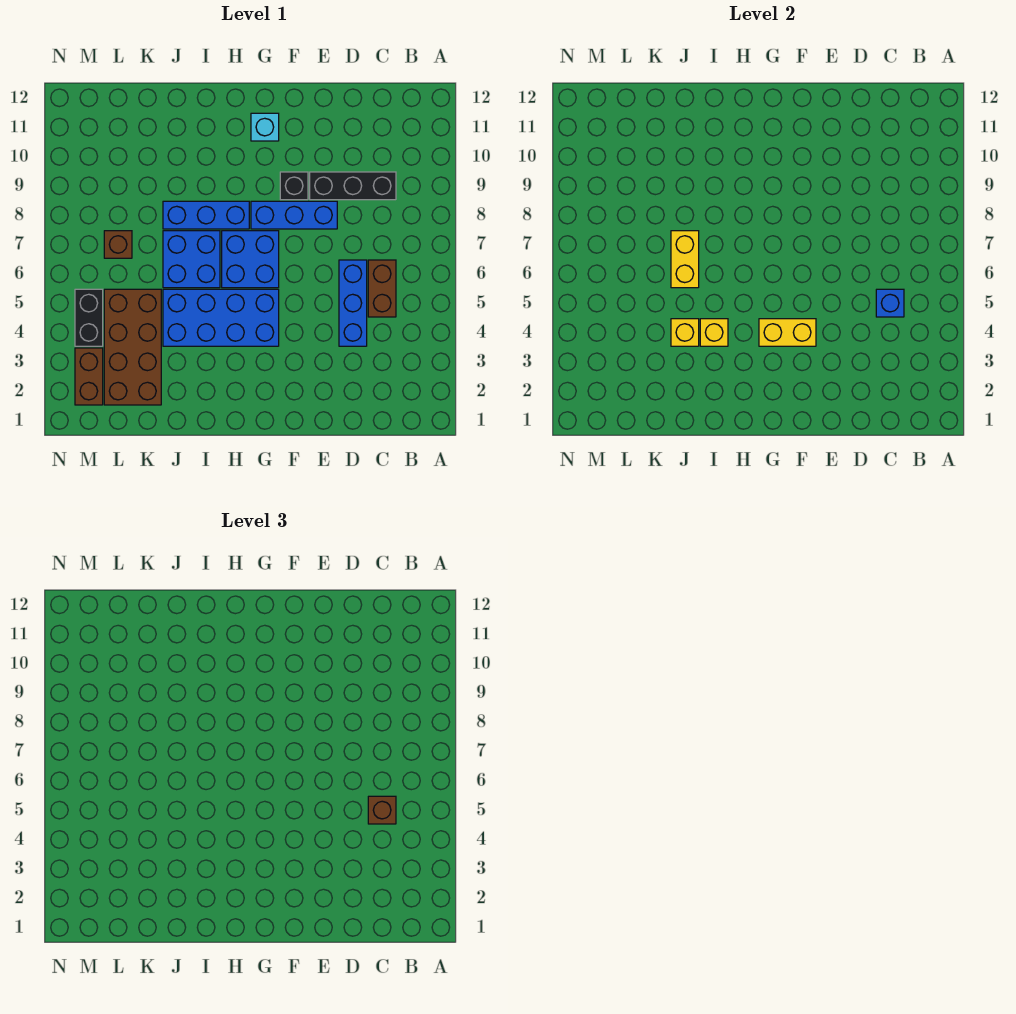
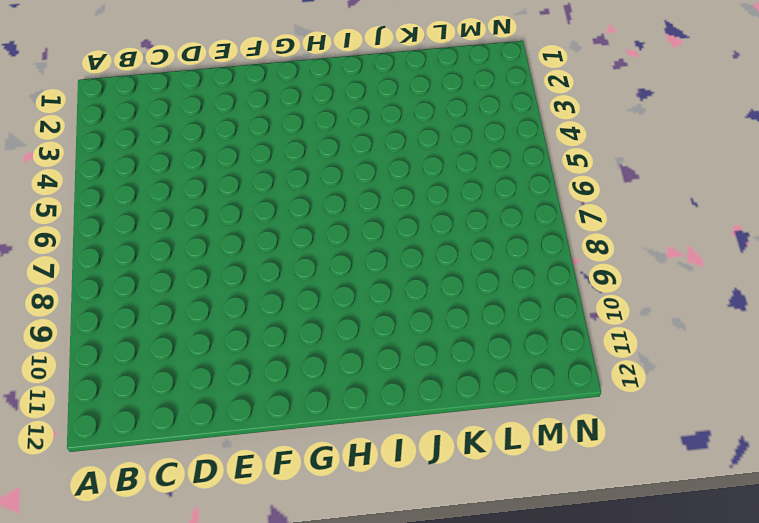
none -> brown brick C5:C6 level 1
none -> black brick C9:E9 level 1
none -> blue brick D4:D6 level 1

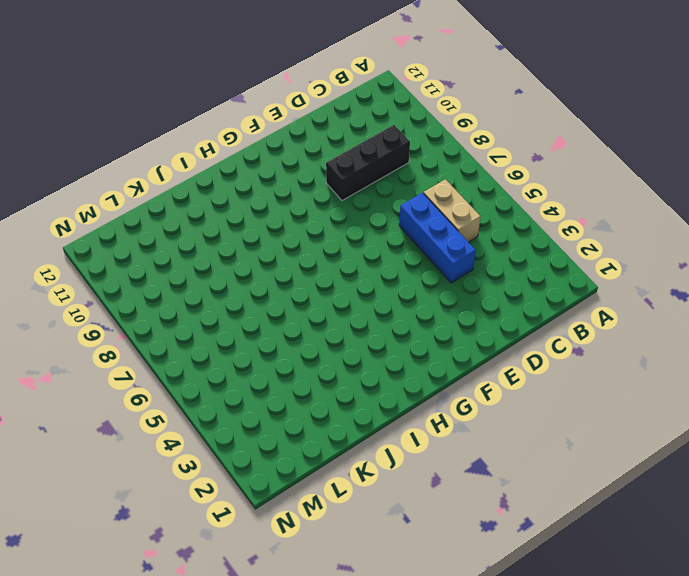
tan brick C5:C6 level 1 -> brown brick C5:C6 level 1
none -> blue brick E8:G8 level 1
none -> black brick F9 level 1
none -> blue brick G4:J5 level 1

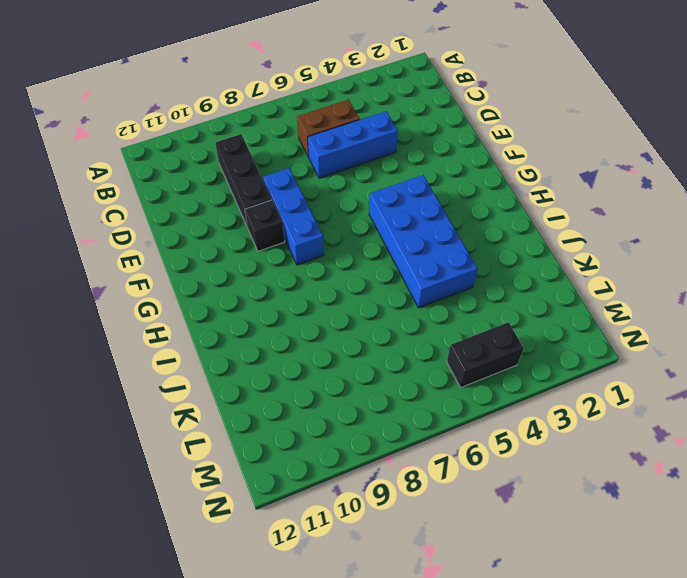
none -> blue brick G6:H7 level 1
none -> cyan brick G11 level 1
none -> blue brick H8:J8 level 1

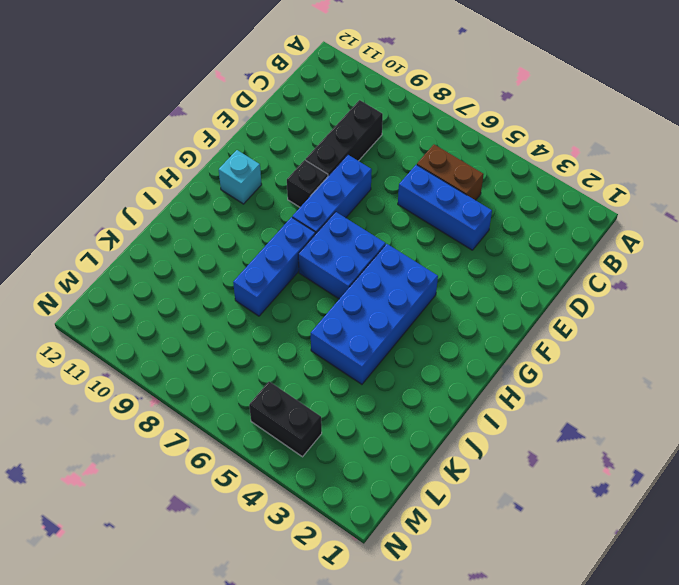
none -> blue brick I6:J7 level 1
none -> brown brick K2:L5 level 1
none -> brown brick L7 level 1

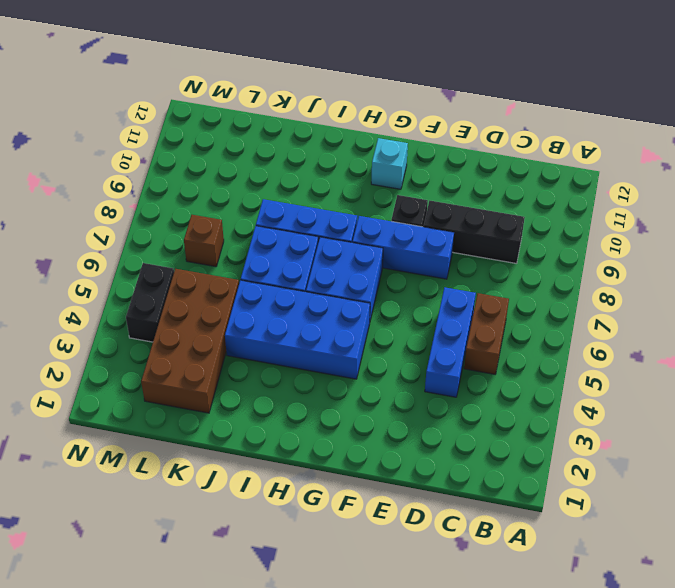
none -> brown brick M2:M3 level 1
none -> blue brick C5 level 2
none -> yellow brick F4:G4 level 2

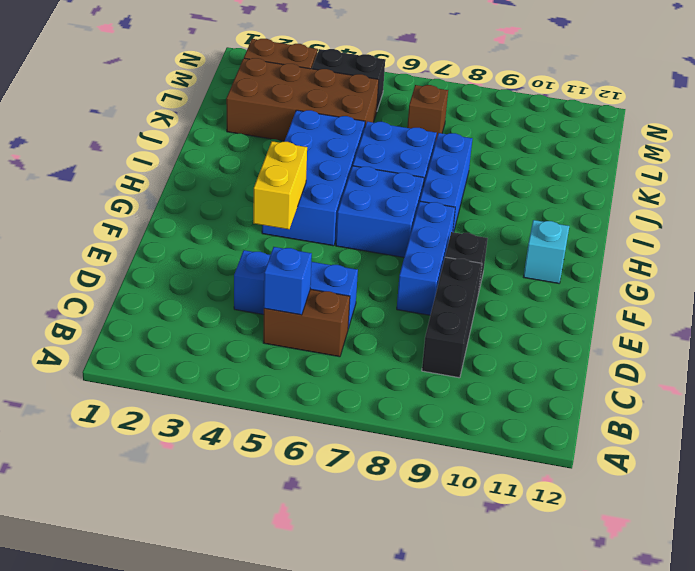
none -> yellow brick I4 level 2
none -> yellow brick J4 level 2
none -> yellow brick J6:J7 level 2

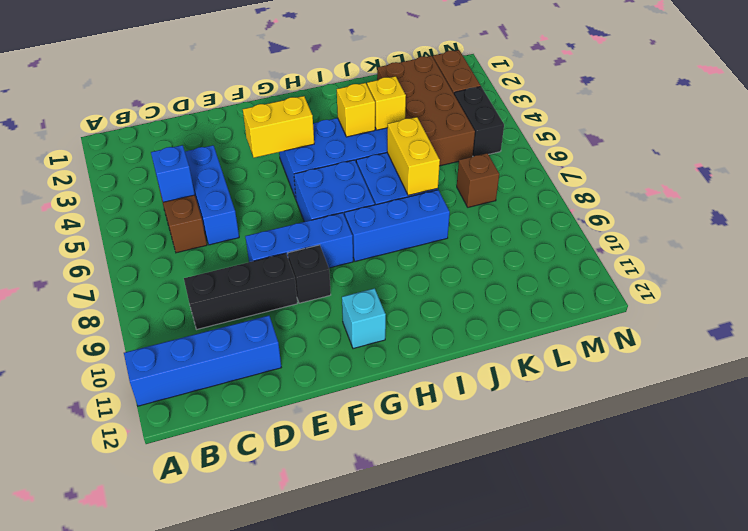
blue brick A11:D11 level 1 -> none
none -> brown brick C5 level 3

